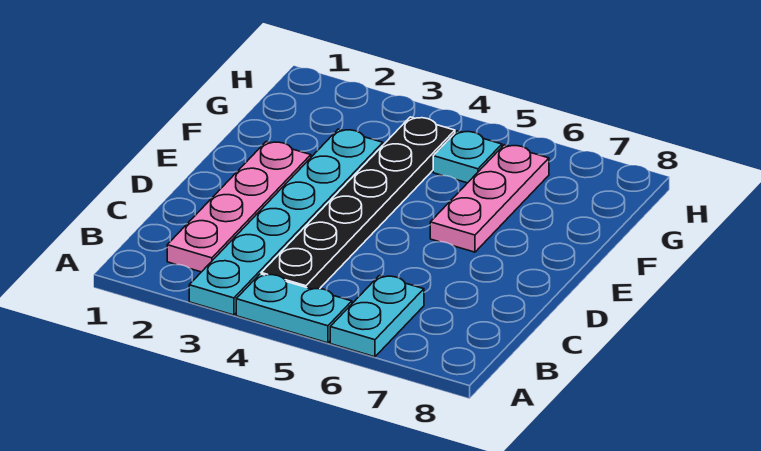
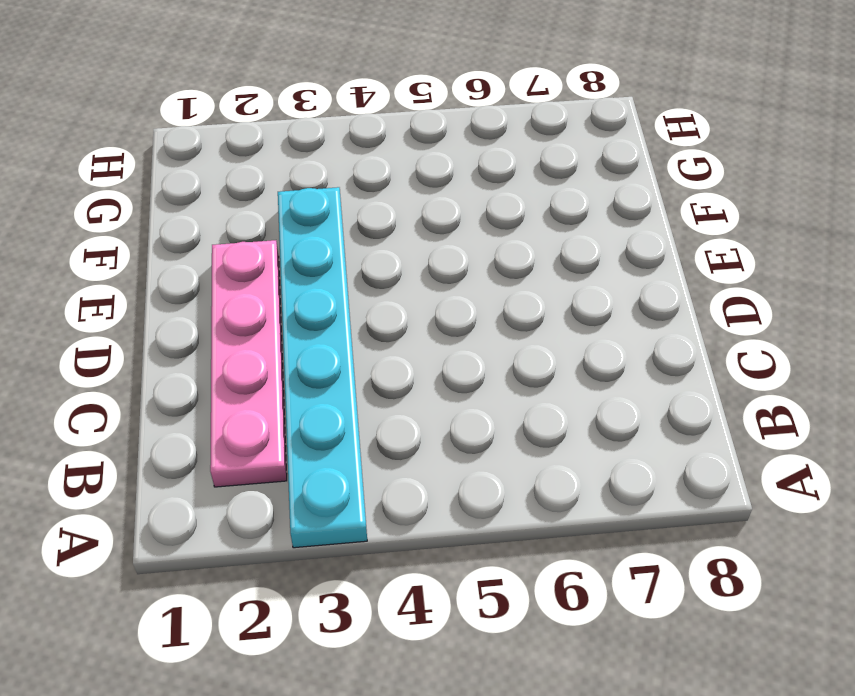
none -> cyan plate A4:A5 level 1
none -> cyan plate A6:B6 level 1

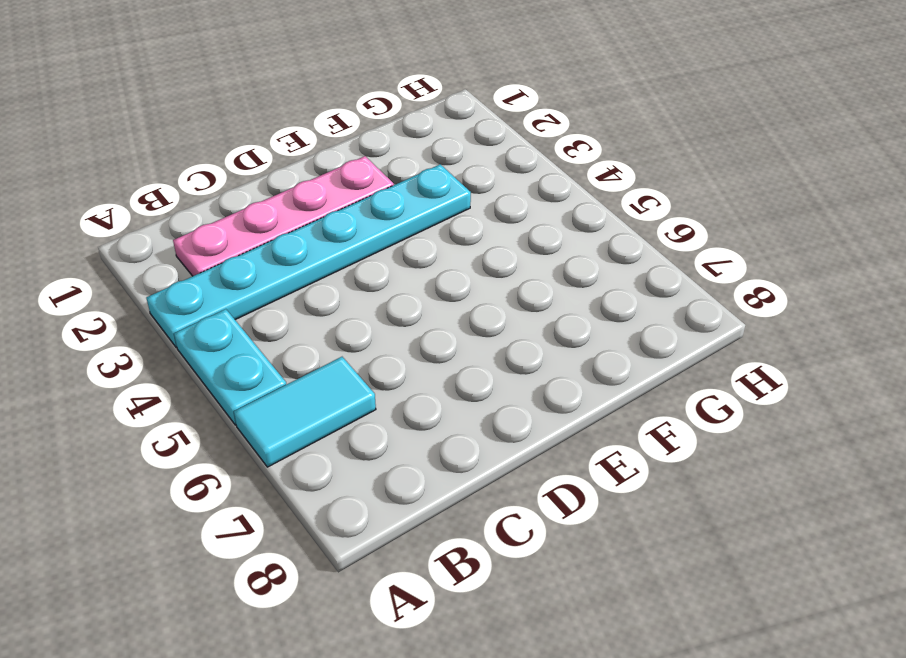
cyan tile A6:B6 level 1 -> cyan plate A6:B6 level 1
none -> black plate B4:G4 level 1
none -> pink plate E6:G6 level 1

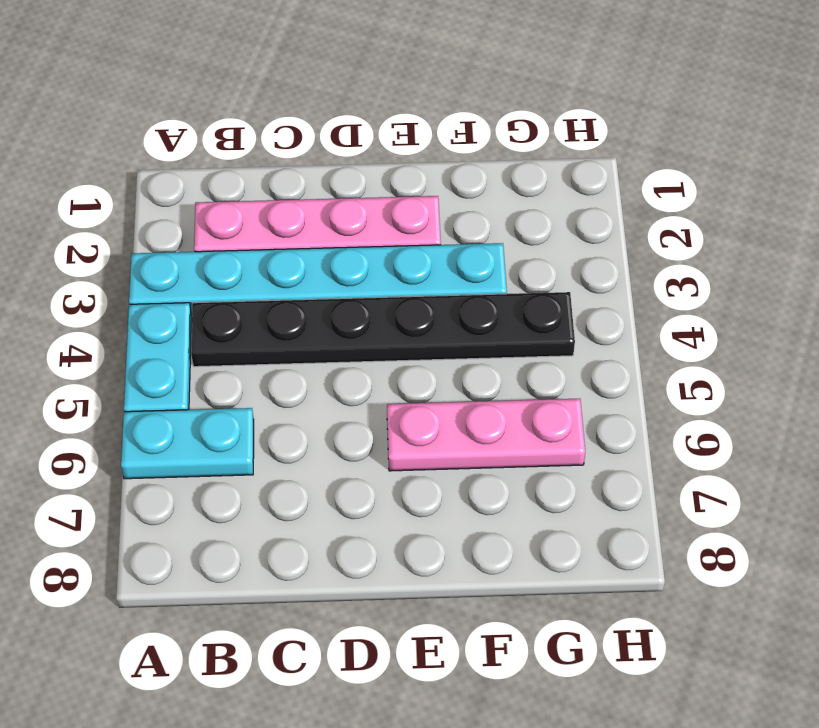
none -> cyan plate G5 level 1

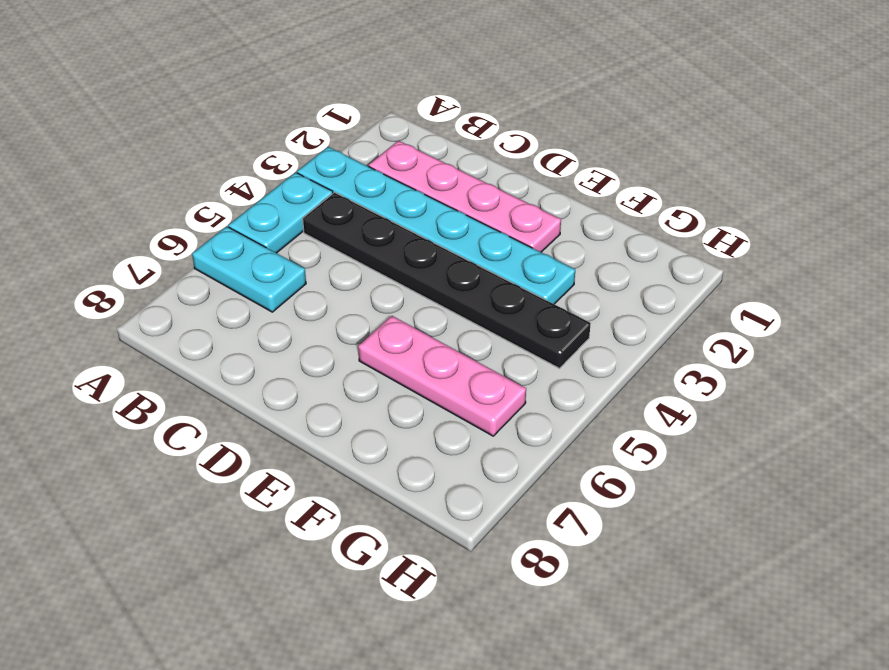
none -> cyan plate G5 level 1

